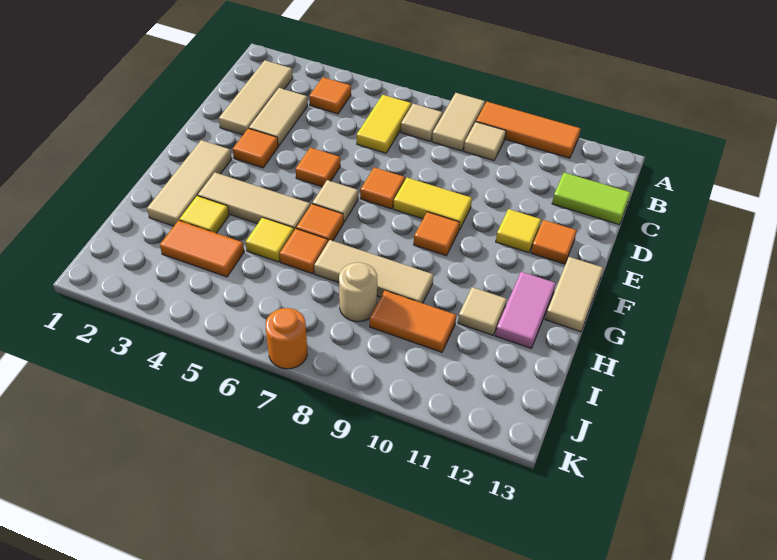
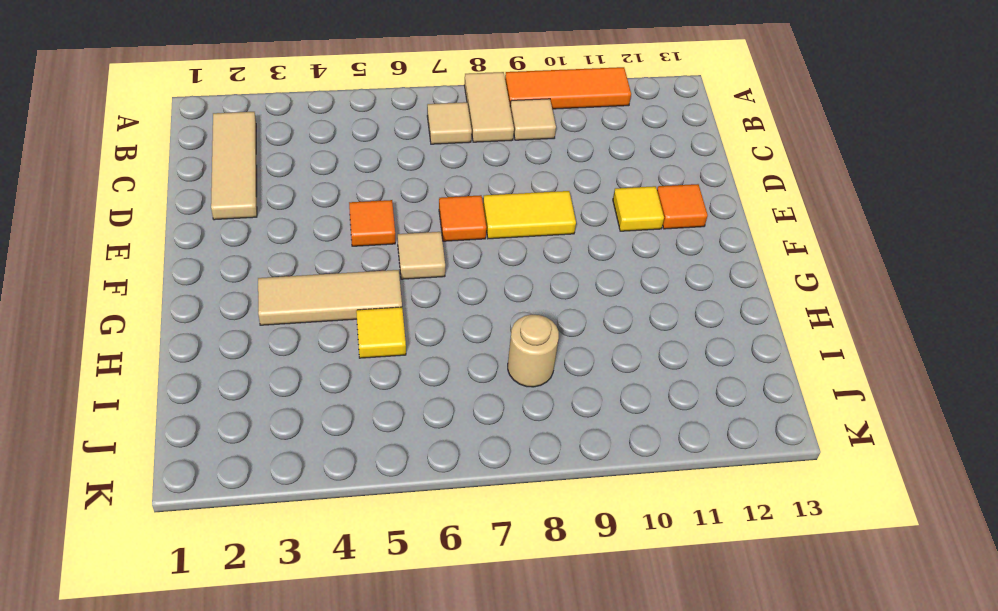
none -> orange tile B4 level 1
none -> yellow tile B6:C6 level 1
none -> tan tile C3:D3 level 1
none -> lime tile C12:C13 level 1

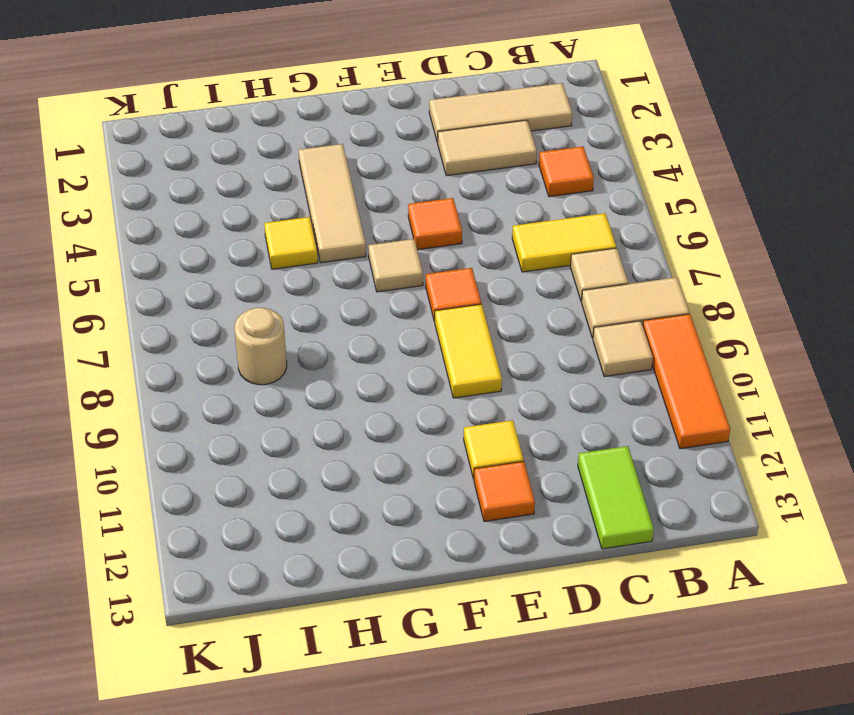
none -> orange tile E3 level 1
none -> tan tile F2:H2 level 1
none -> orange tile F9 level 1
none -> tan tile F13:G13 level 1

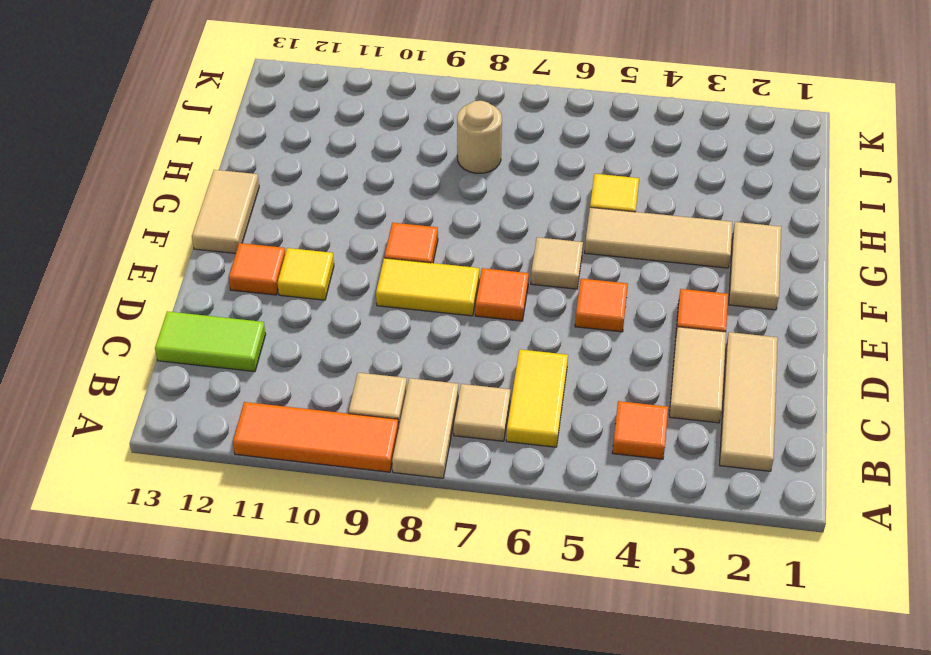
tan tile F2:G2 level 1 -> tan tile F2:H2 level 1
none -> orange tile G6 level 1
none -> pink tile G12:H12 level 1
none -> yellow tile H3 level 1
none -> orange tile H6 level 1

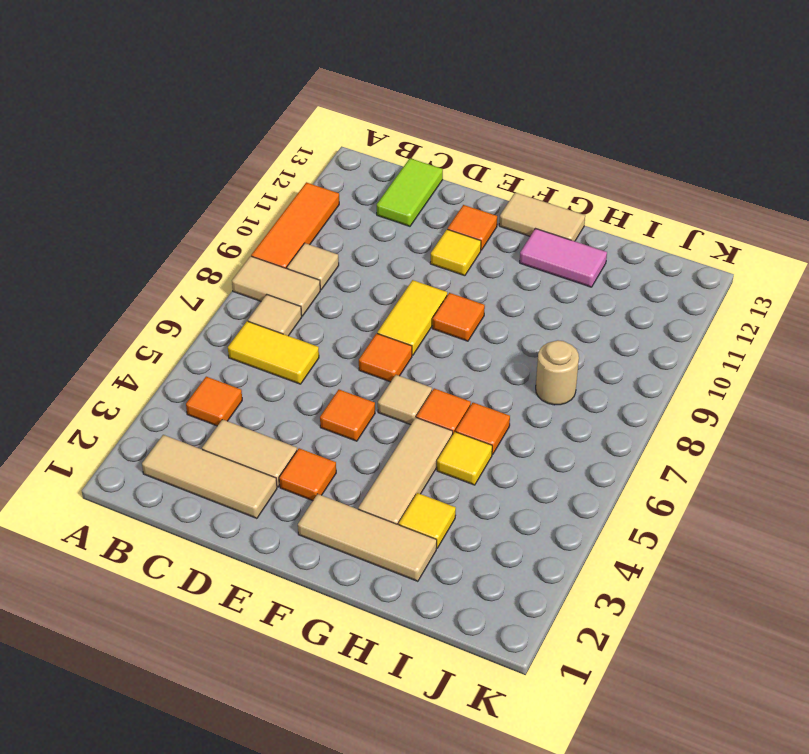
none -> tan tile H7:H9 level 1
none -> tan tile H11 level 1
none -> orange tile I3:I4 level 1
none -> orange tile I9:I10 level 1

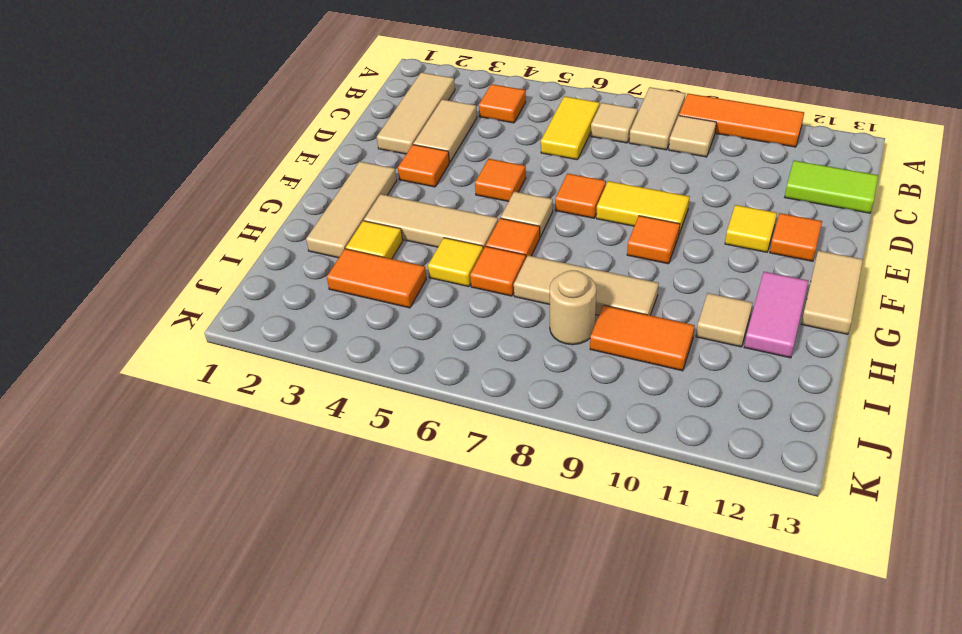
none -> orange round brick K7 level 1

